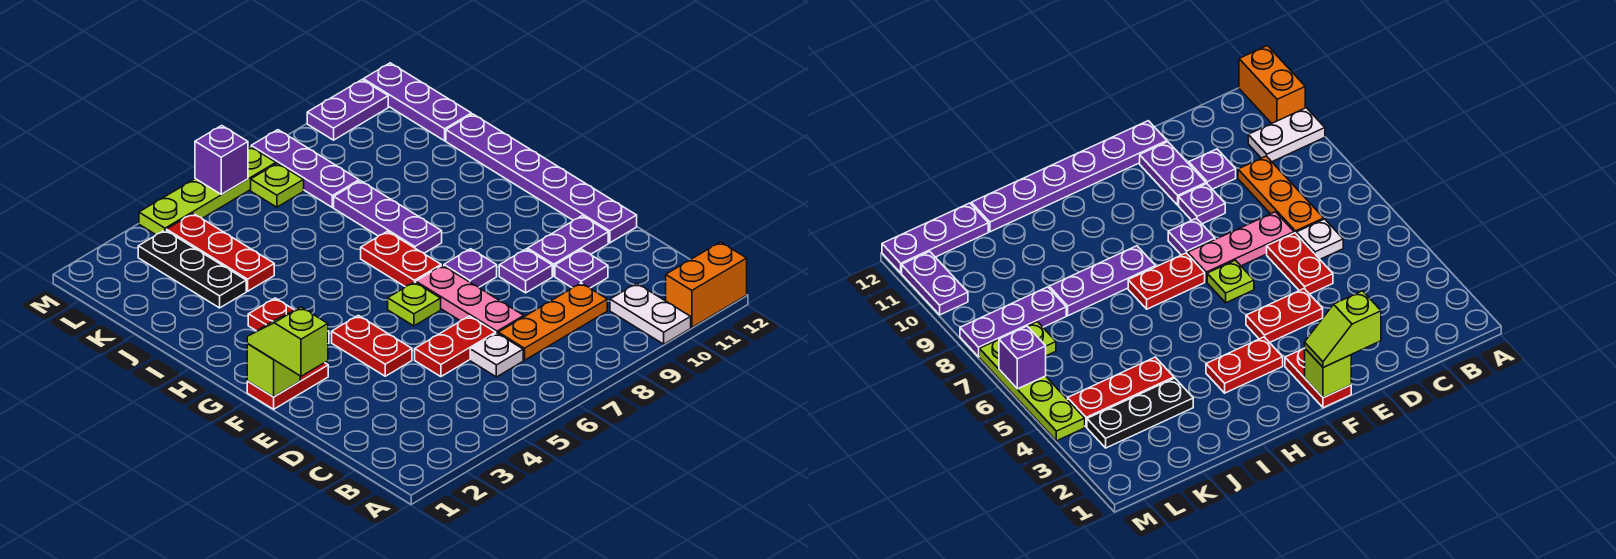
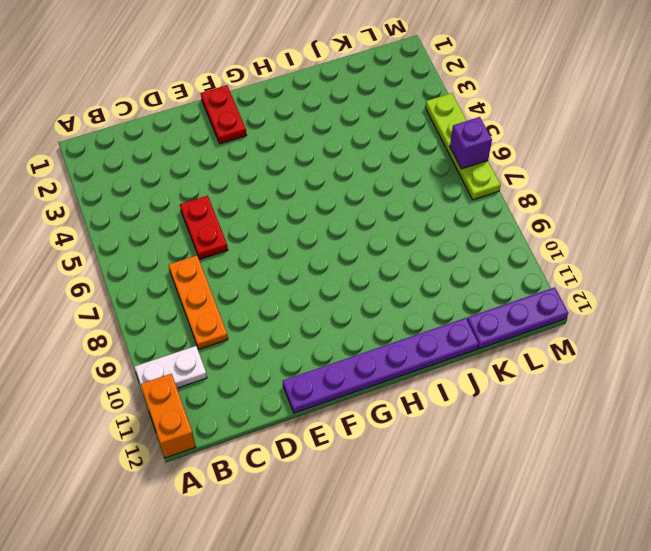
none -> white plate C6 level 1
none -> pink plate D7:F7 level 1
none -> purple plate D10 level 1

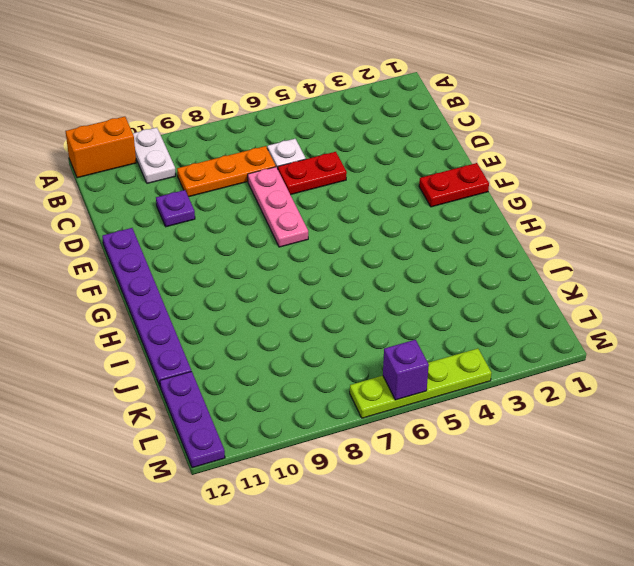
none -> red plate E4:F4 level 1
none -> purple plate E9 level 1
none -> purple plate E10:E11 level 1

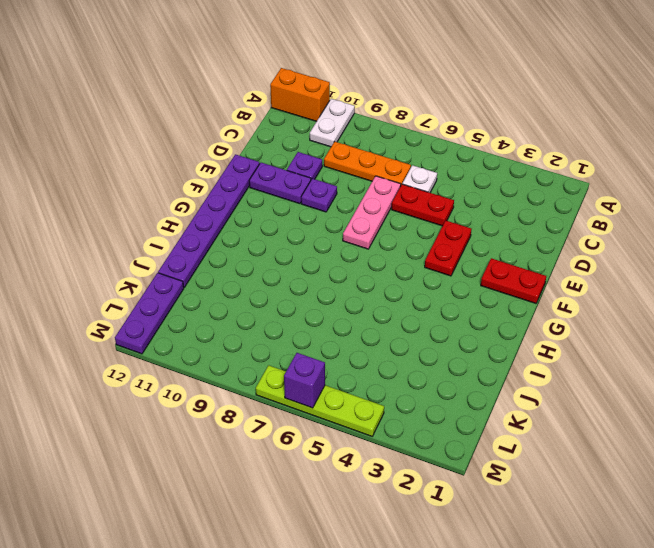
none -> lime plate F6 level 1
none -> purple plate F8 level 1
none -> red plate G3:H3 level 1

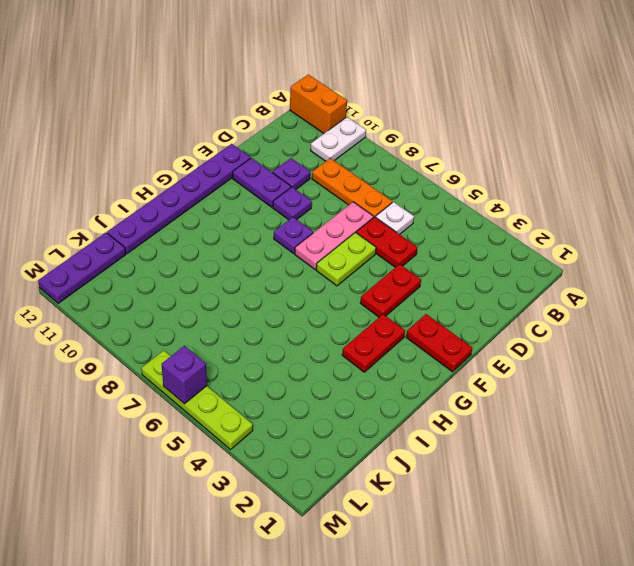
lime plate E6:F6 level 1 -> lime plate F6 level 1
none -> red plate G7:H7 level 1
none -> purple plate H8:J8 level 1
none -> black plate J3:L3 level 1

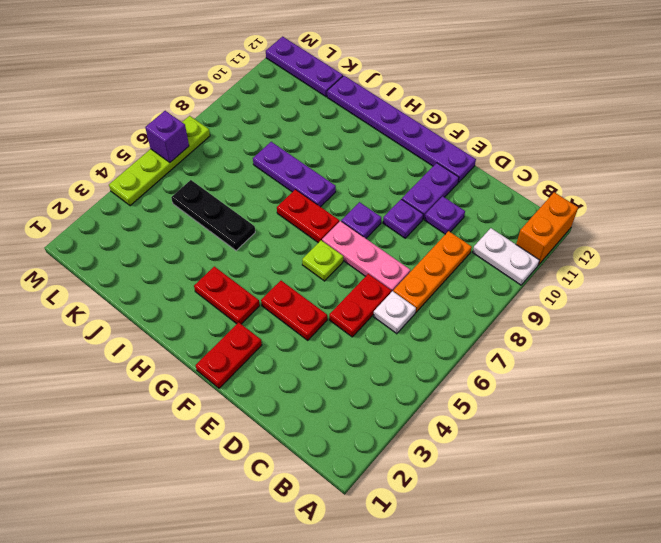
black plate I5:K5 level 1 -> black plate J3:L3 level 1
none -> red plate J4:L4 level 1
none -> purple plate K8:M8 level 1
none -> lime plate L7 level 1

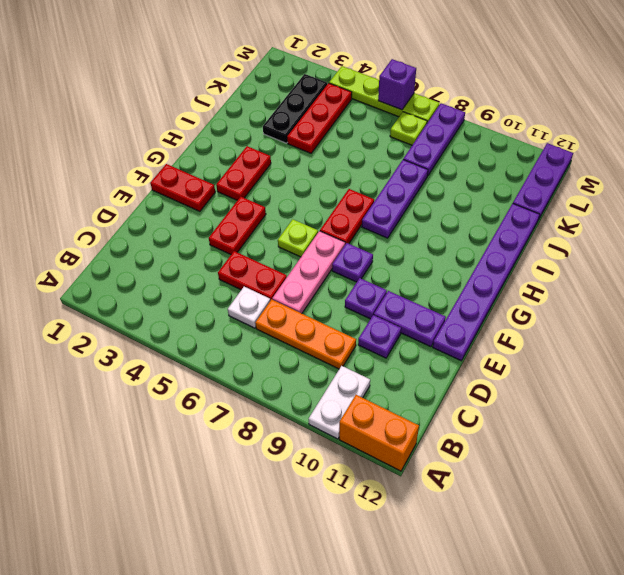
none -> purple plate M10:M11 level 1
none -> lime brick F1 level 2
none -> lime slope E1:F1 level 3 top E

